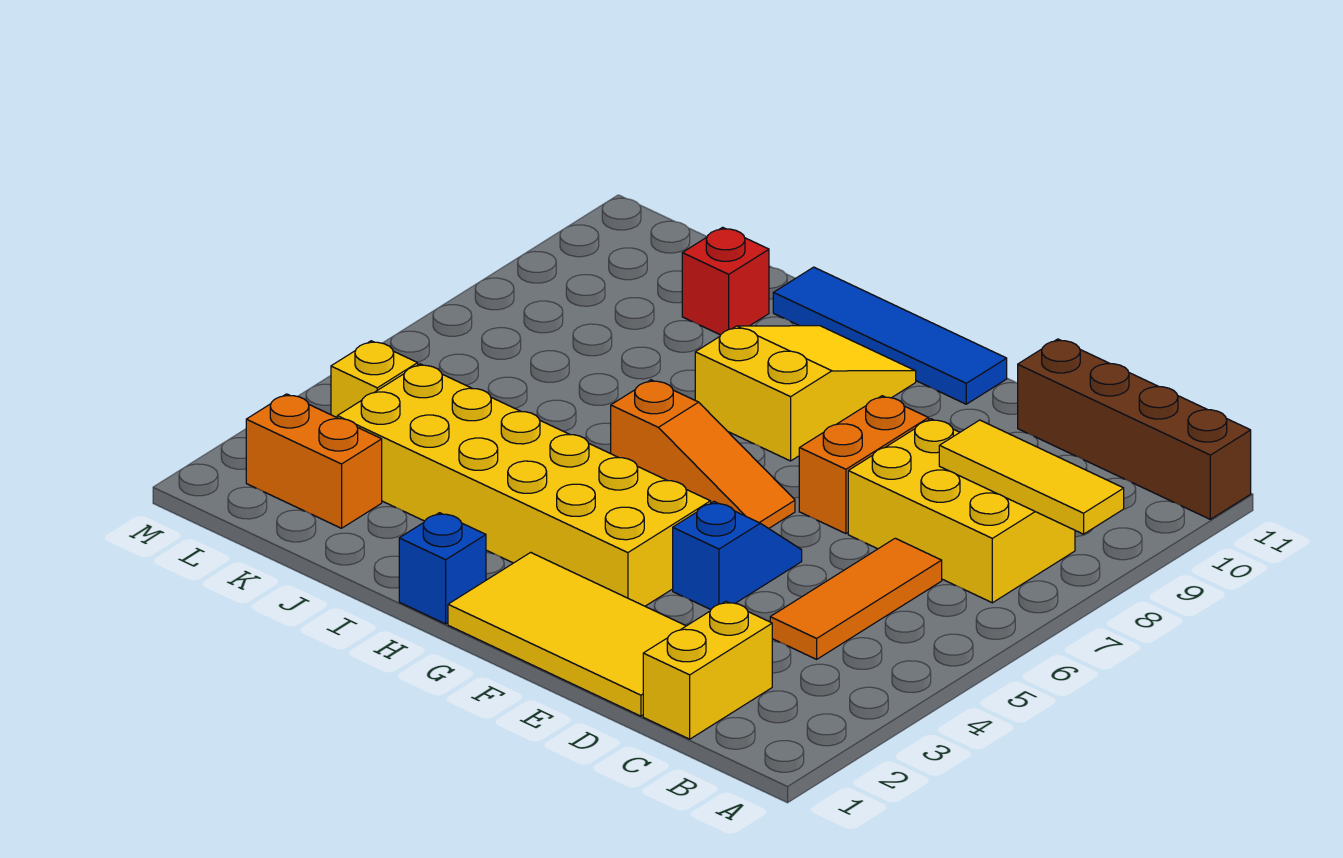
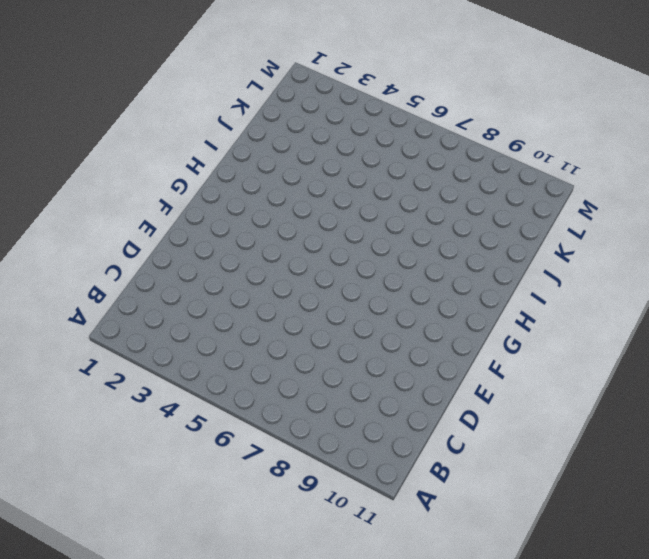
none -> brown brick A11:D11 level 1
none -> yellow brick B7:D8 level 1
none -> yellow brick C1:C2 level 1

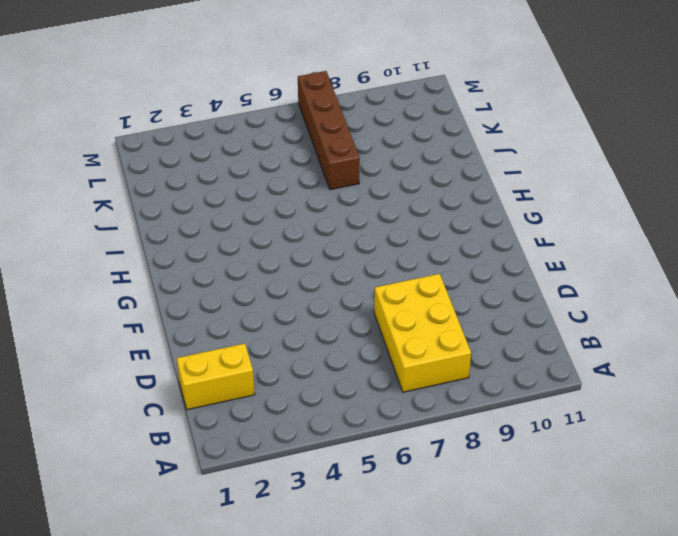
brown brick J7:M7 level 1 -> brown brick A11:D11 level 1
none -> orange tile C4:C6 level 1
none -> yellow tile D1:G2 level 1
none -> blue slope E4:E5 level 1 top 4

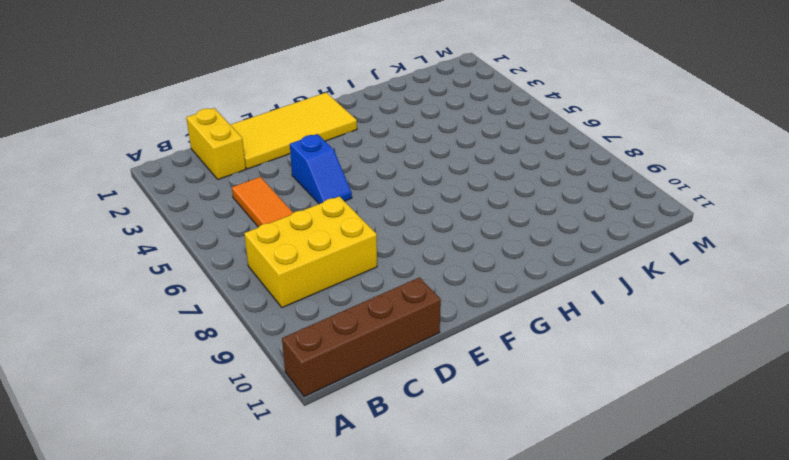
none -> orange brick E7:E8 level 1
none -> yellow brick F3:K4 level 1
none -> orange slope F6:H6 level 1 top H

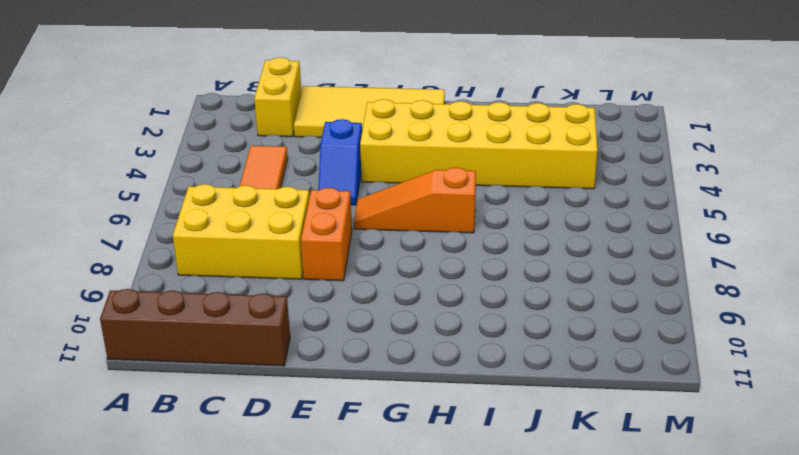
none -> blue tile F11:I11 level 1
none -> yellow slope G8:H10 level 1 top 8
none -> blue brick H1 level 1

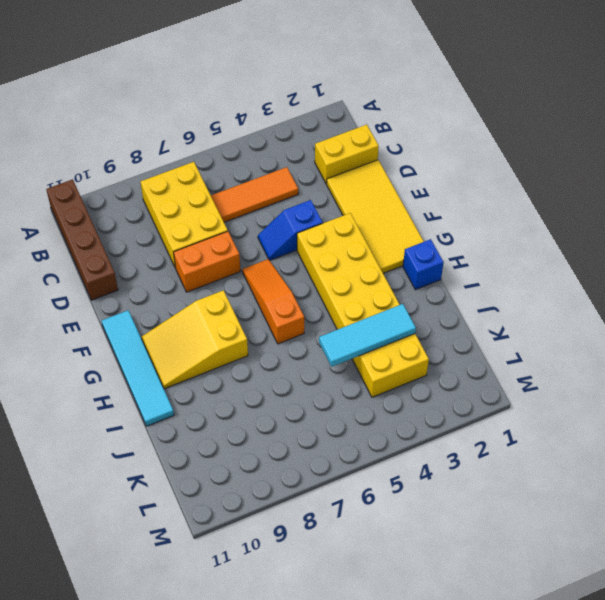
cyan tile F11:I11 level 1 -> blue tile F11:I11 level 1
cyan tile J3:J5 level 2 -> none
none -> red brick J10 level 1
none -> orange brick K2:L2 level 1
none -> yellow brick L4 level 1

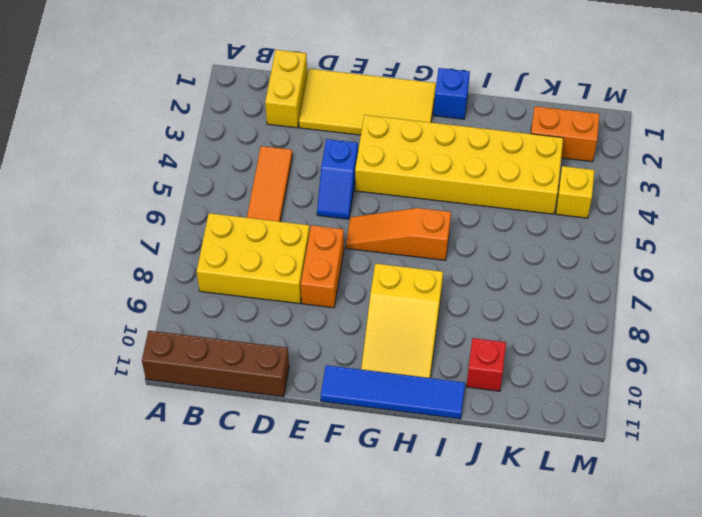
none -> yellow tile A8:C8 level 2

